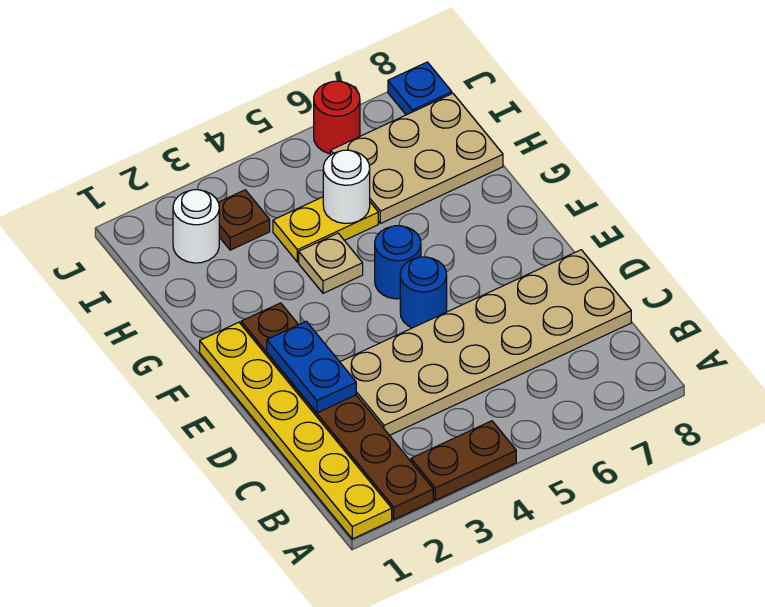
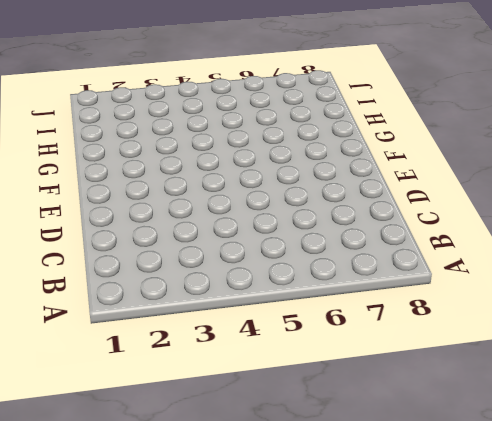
none -> yellow plate A1:F1 level 1
none -> brown plate A2:F2 level 1
none -> brown plate A3:A4 level 1

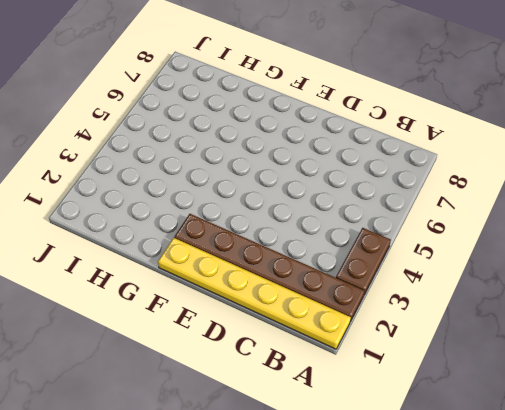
none -> tan plate C3:D8 level 1
none -> blue round brick E5 level 1
none -> blue round brick F5 level 1

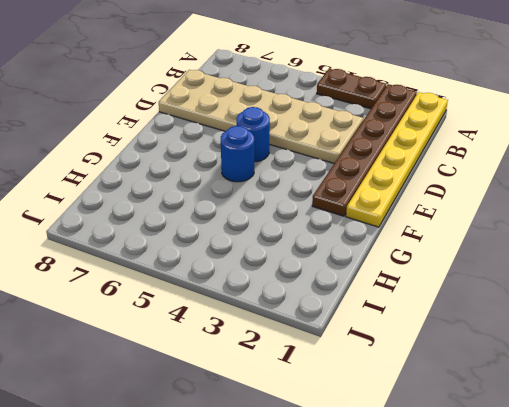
none -> tan plate G4 level 1
none -> yellow plate H4:H5 level 1
none -> tan plate H6:I8 level 1

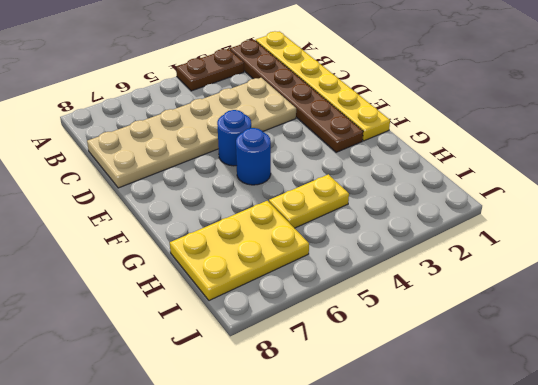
yellow plate H6:I8 level 1 -> tan plate H6:I8 level 1
none -> tan plate G4 level 1
none -> white round brick I2 level 1
none -> brown plate I3 level 1

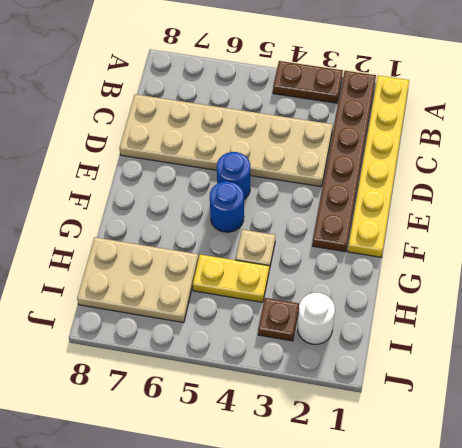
none -> red round brick J6 level 1
none -> blue plate J8 level 1
none -> blue plate D2:E2 level 2

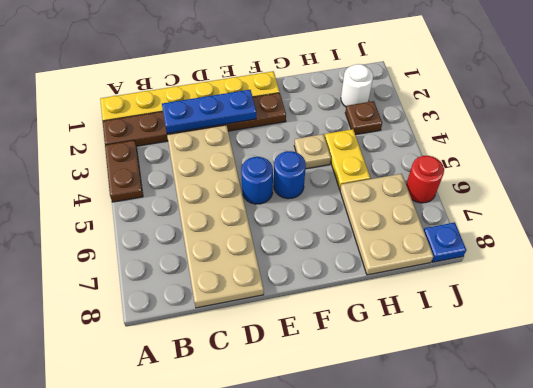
blue plate C2:E2 level 2 -> blue plate D2:E2 level 2
none -> white round brick H5 level 2

